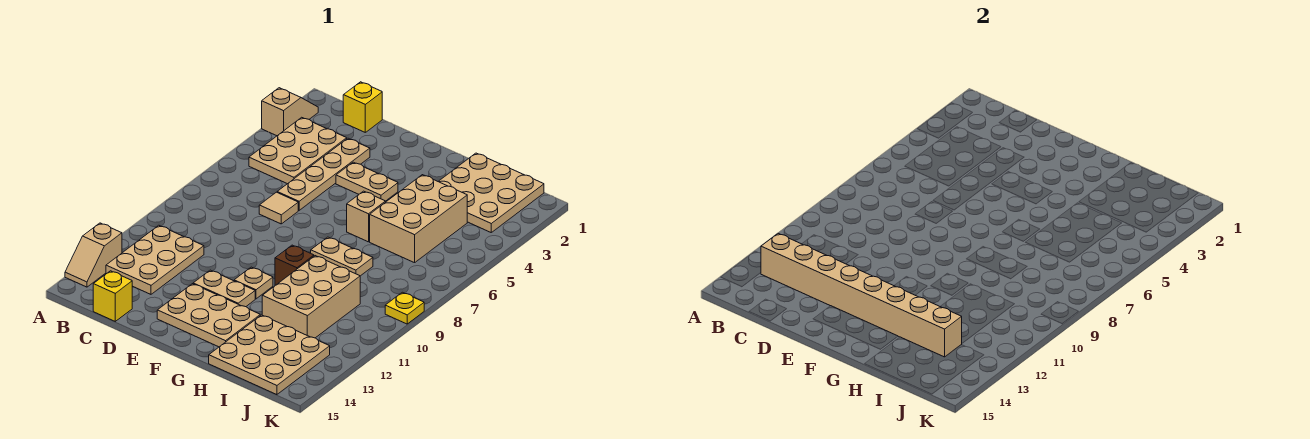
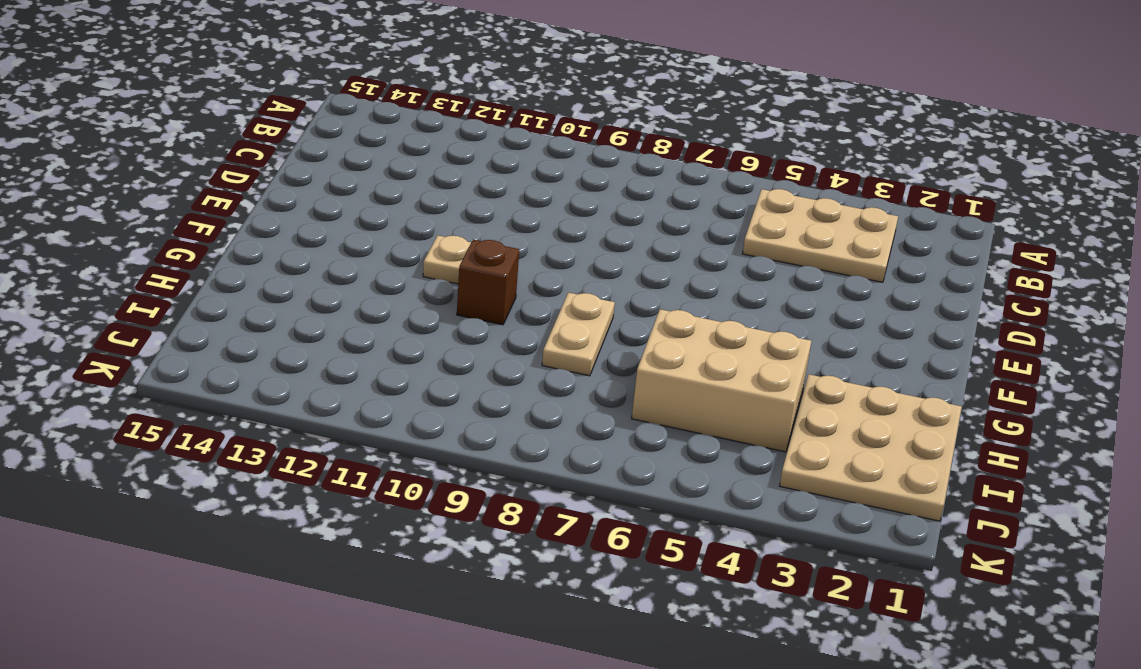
none -> tan slope A2:A3 level 1 top 3
none -> tan slope A13:A14 level 1 top 13
none -> tan plate B11:C13 level 1

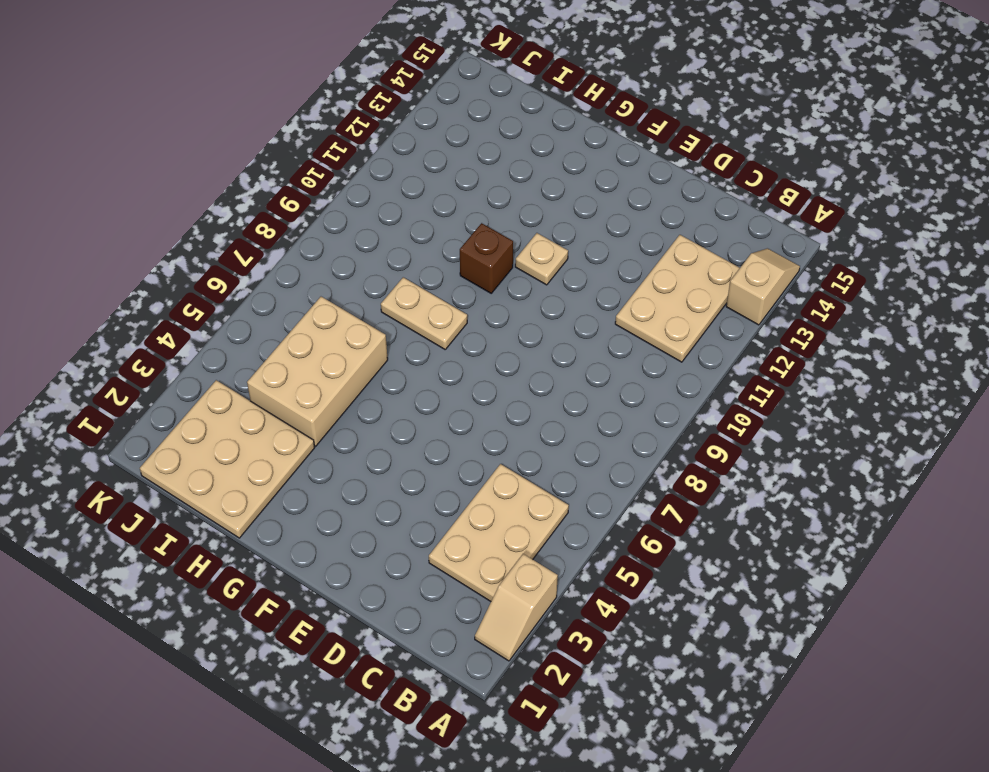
none -> yellow brick C1 level 1
none -> yellow brick C15 level 1
none -> tan plate D3:D6 level 1

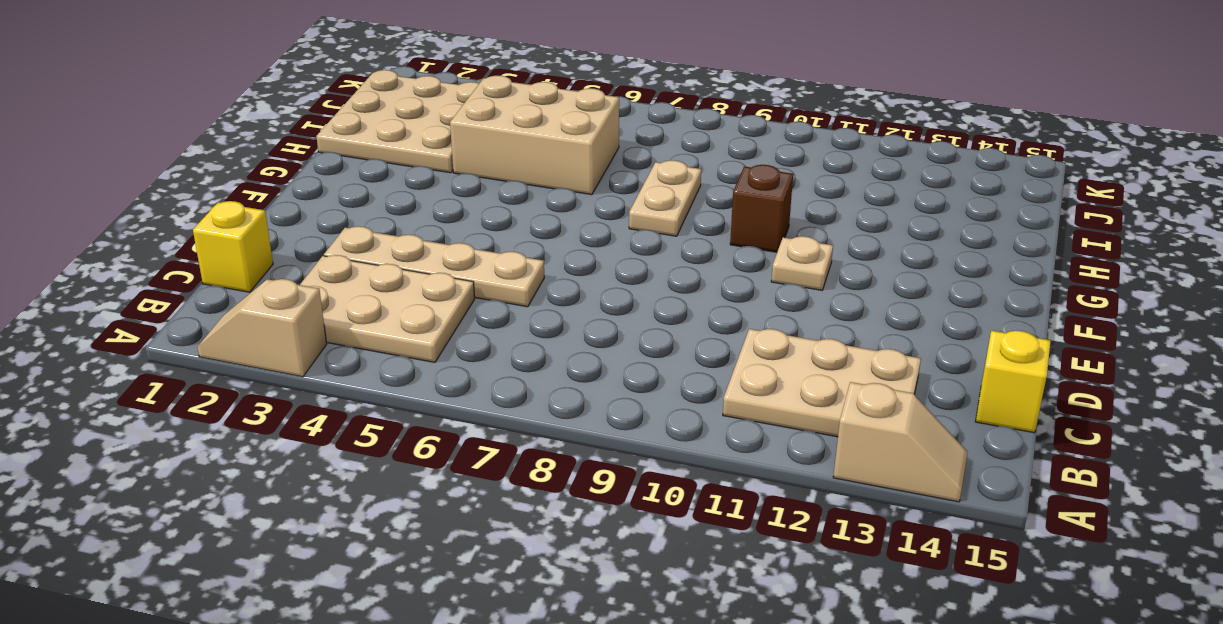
none -> tan tile D7 level 1
none -> tan plate E4:F4 level 1
none -> tan plate E12:F12 level 1

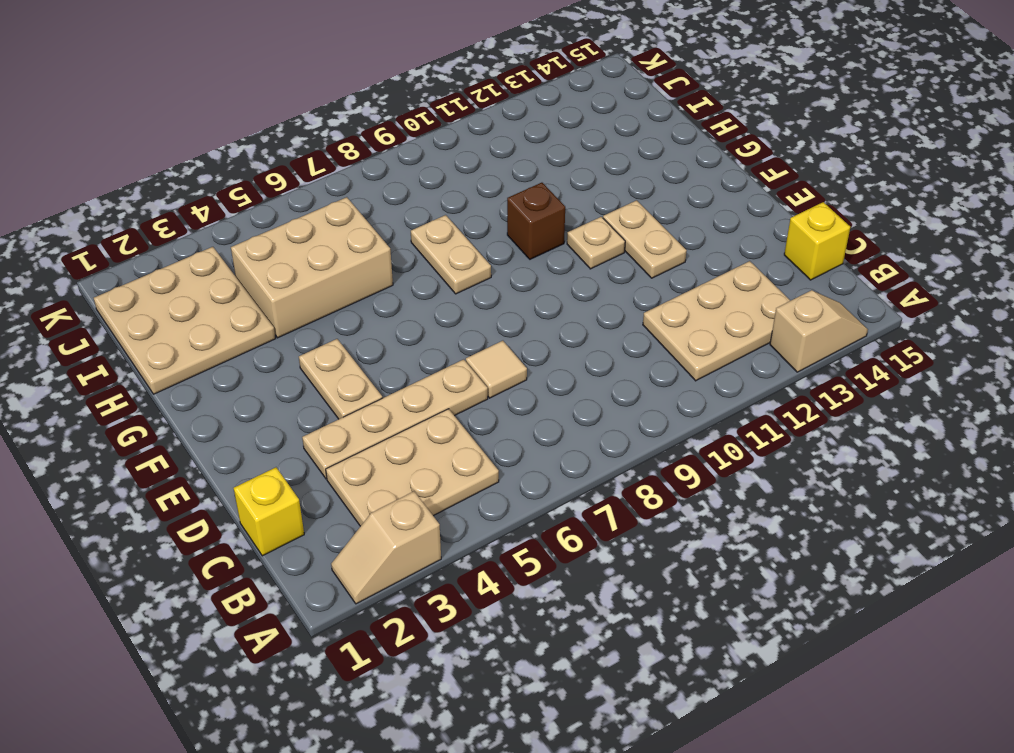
none -> tan plate E13:G14 level 1
none -> tan brick G6 level 1
none -> tan brick H10:I12 level 1

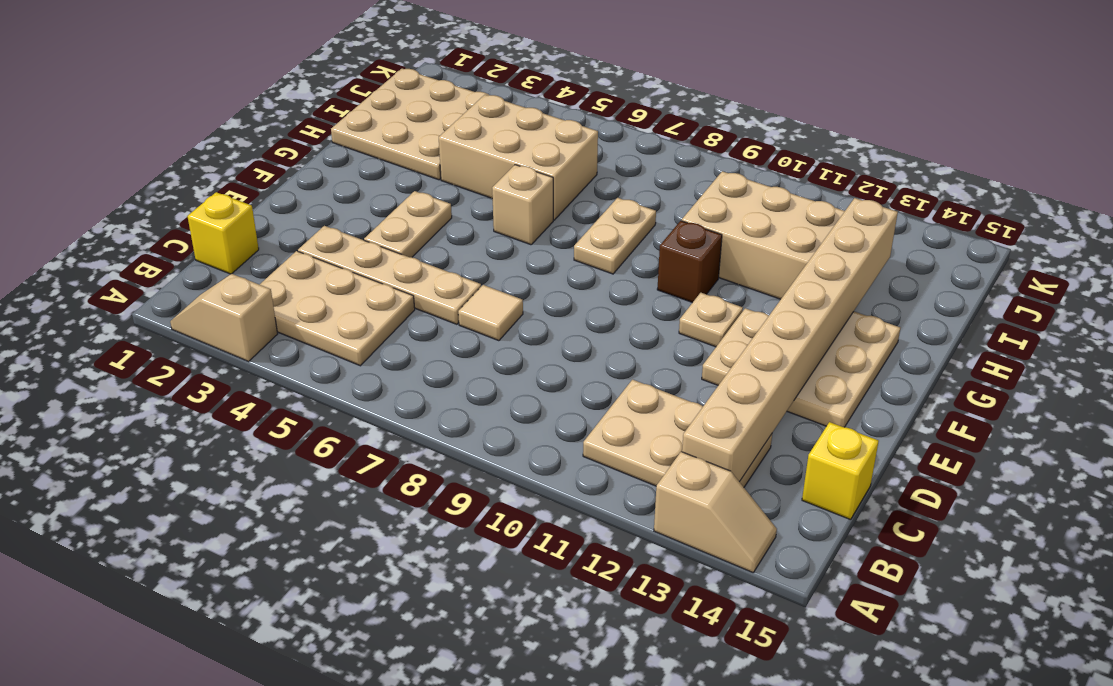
none -> tan plate H13:J15 level 1
none -> yellow plate K9 level 1

